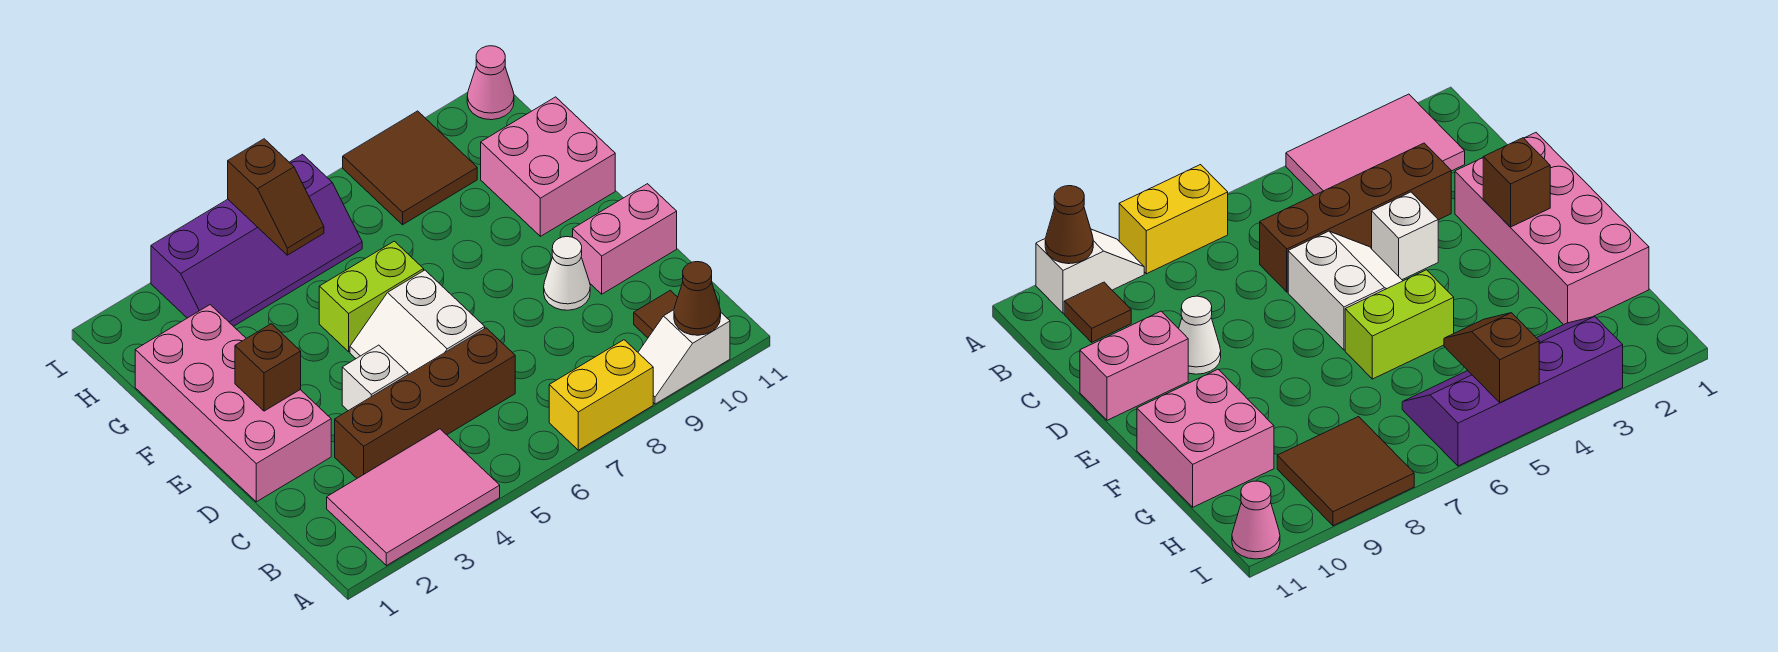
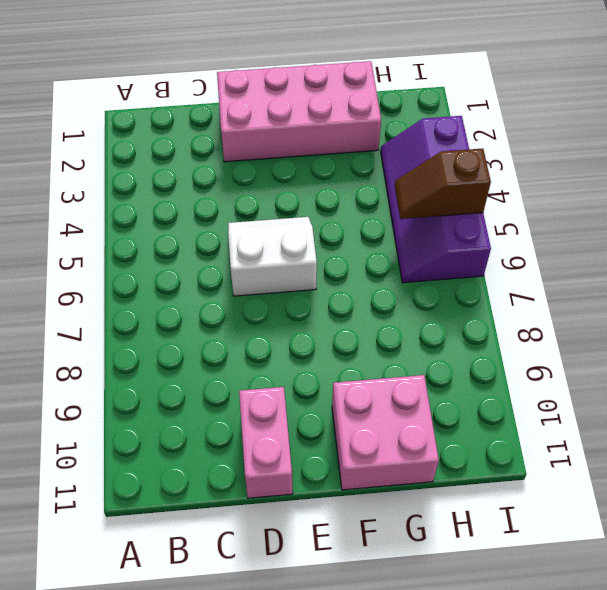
none -> pink tile A2:B4 level 1
none -> yellow brick A7:A8 level 1
none -> white slope A9:A10 level 1 top 10

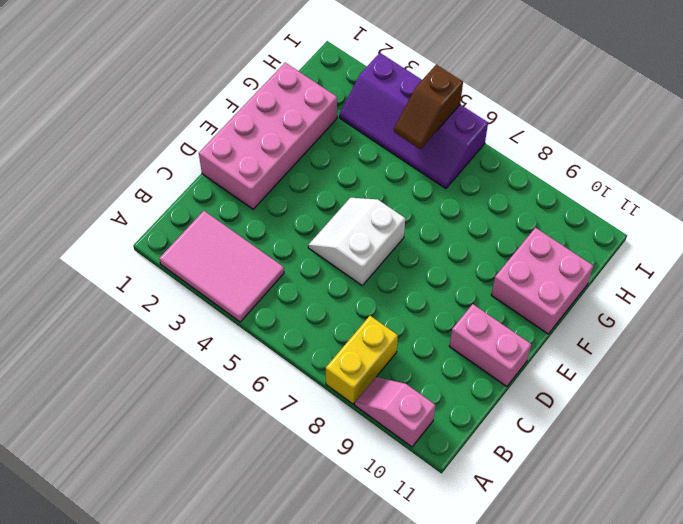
yellow brick A8:B8 level 1 -> yellow brick A7:A8 level 1
pink slope A9:A10 level 1 top 10 -> white slope A9:A10 level 1 top 10
none -> brown tile B10 level 1
none -> brown brick C3:C6 level 1
none -> white brick D4 level 1

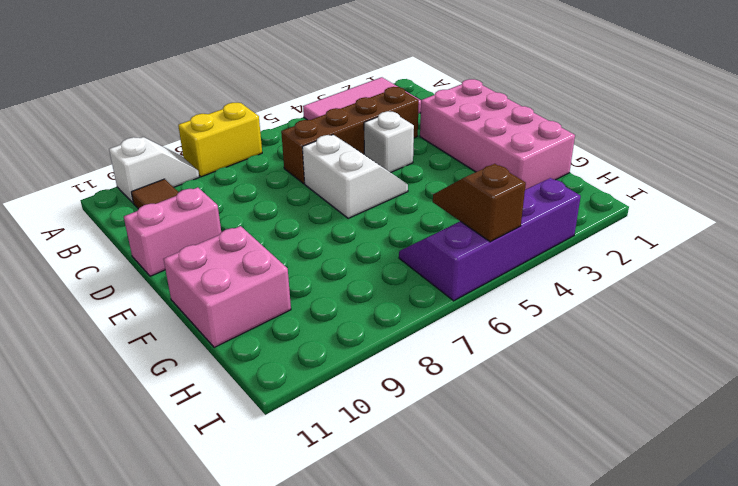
none -> white cone D9 level 1
none -> lime brick F5:F6 level 1
none -> brown tile H8:I9 level 1

